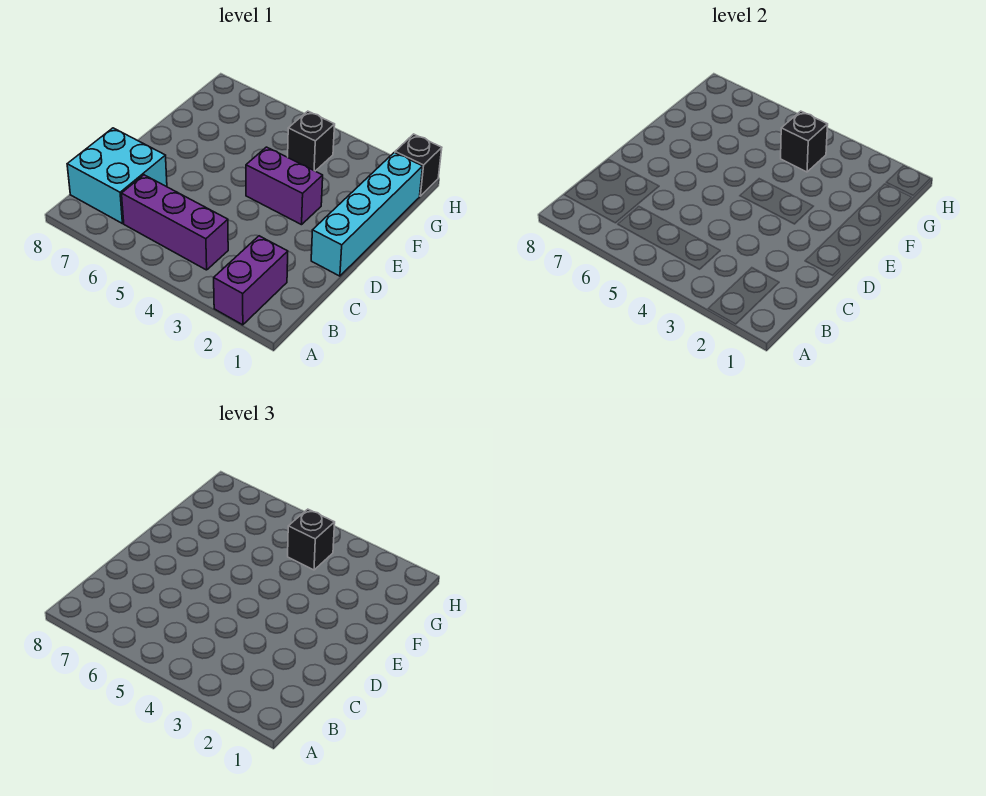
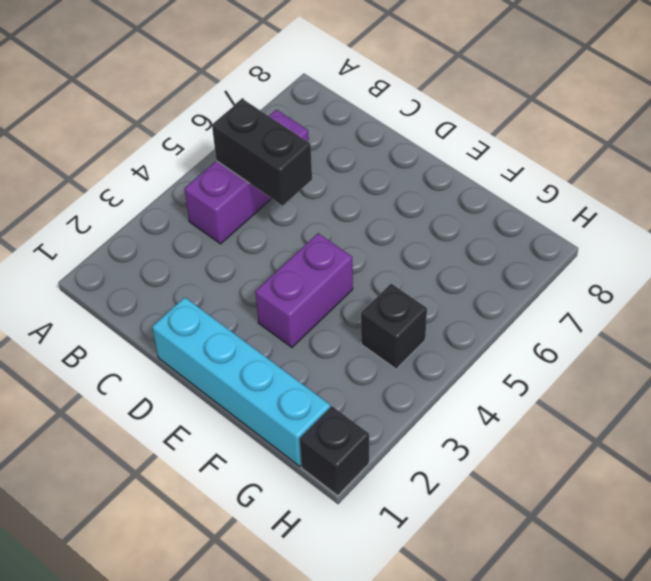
black brick B5:C5 level 2 -> none
none -> purple brick A2:B2 level 1
none -> cyan brick B7:C8 level 1

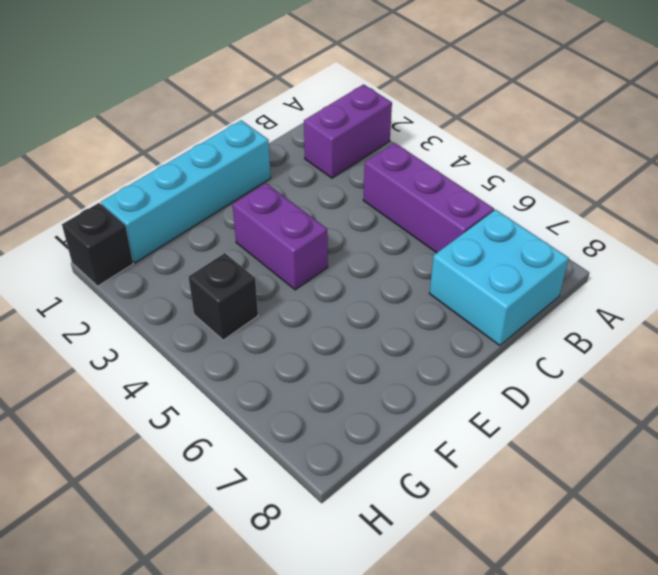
none -> black brick G4 level 2
none -> black brick G4 level 3

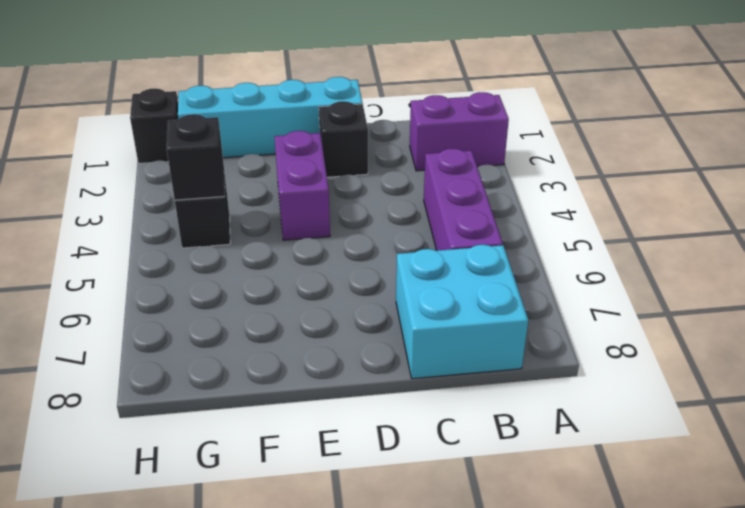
black brick D2 level 1 -> black brick G4 level 3

